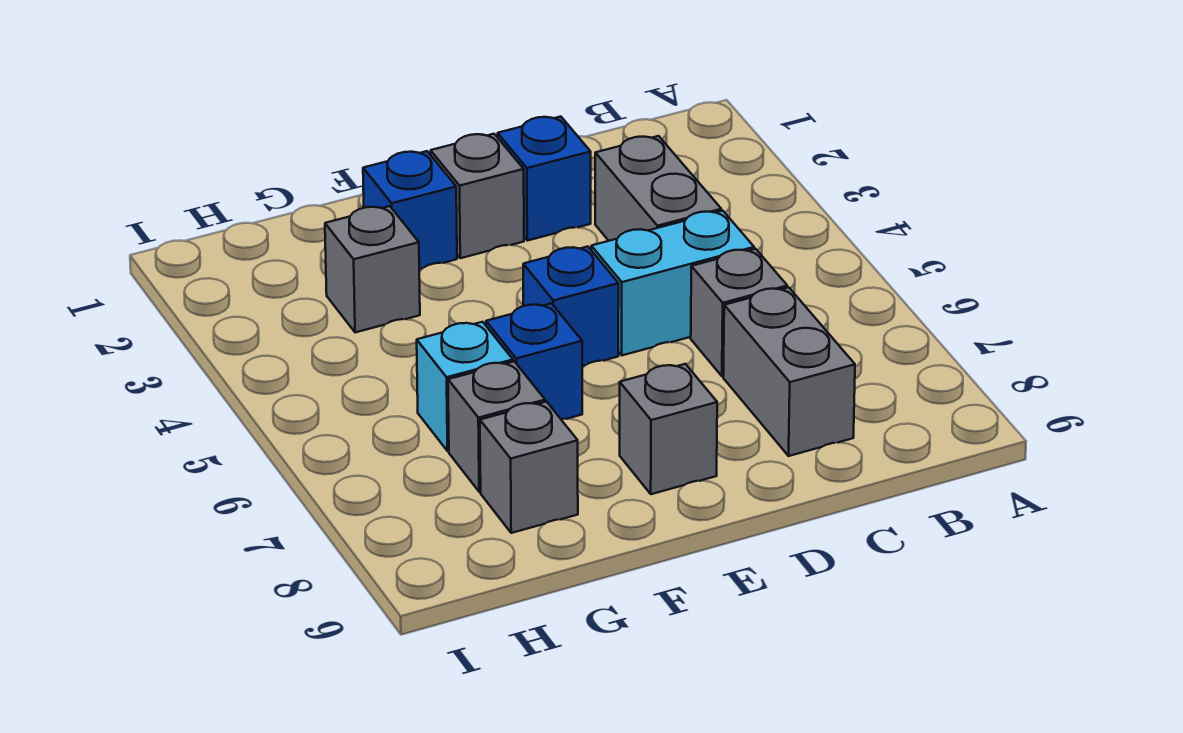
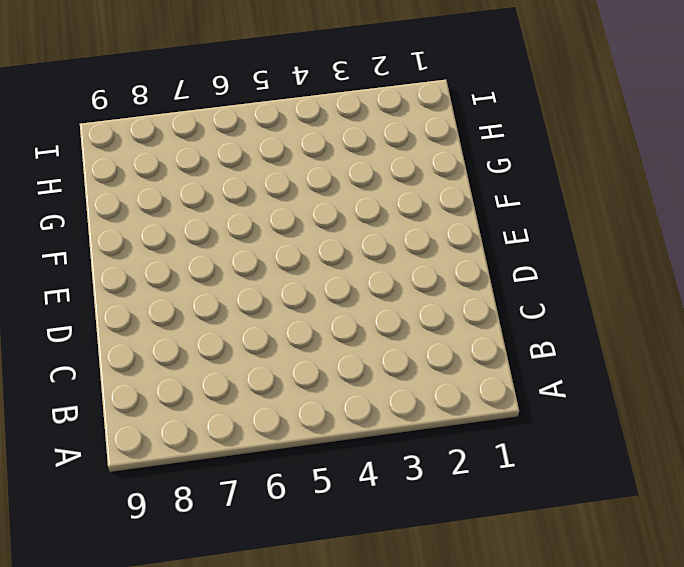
none -> grey brick C3:C4 level 1
none -> cyan brick C5:D5 level 1
none -> grey brick C6 level 1

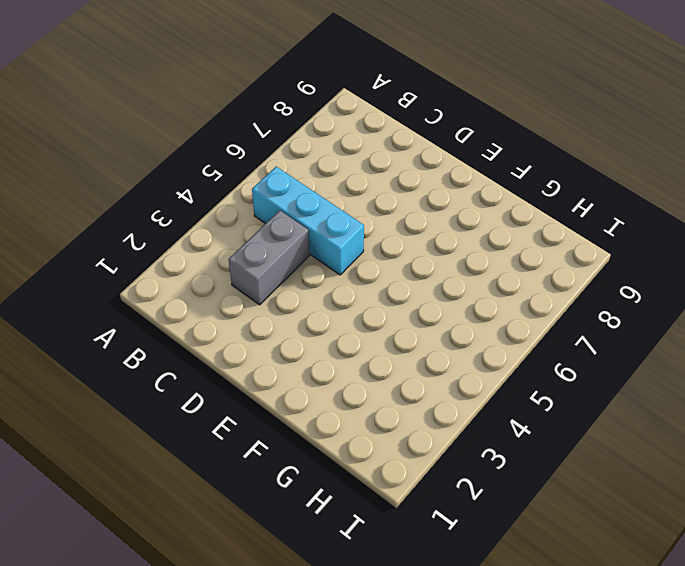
cyan brick B5:D5 level 1 -> cyan brick C5:D5 level 1
none -> grey brick C6 level 1
none -> grey brick C7:C8 level 1
none -> blue brick D2 level 1

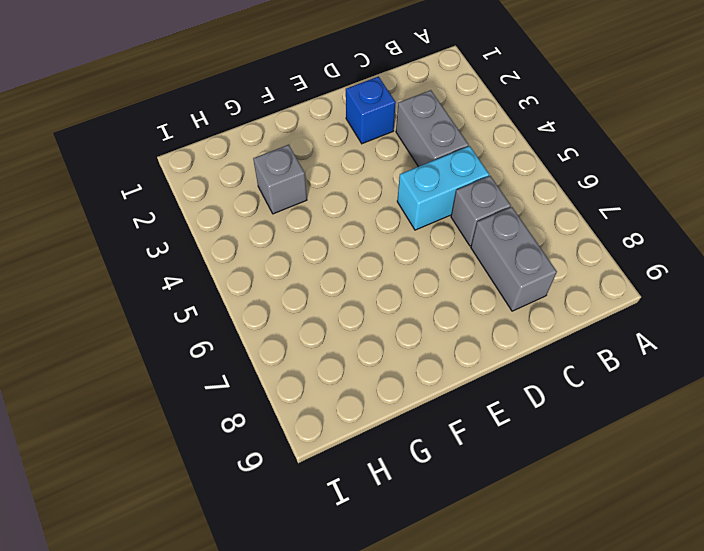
none -> grey brick E2 level 1
none -> blue brick E5 level 1
none -> grey brick E8 level 1

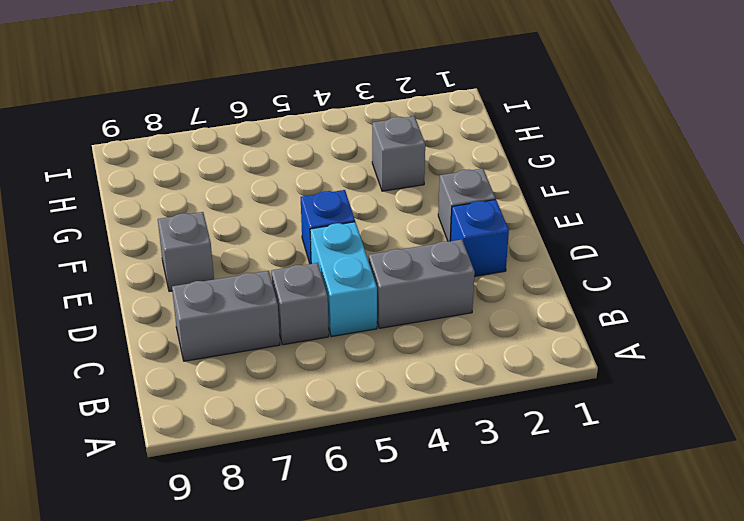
none -> blue brick F2 level 1
none -> blue brick F6 level 1
none -> cyan brick G6 level 1

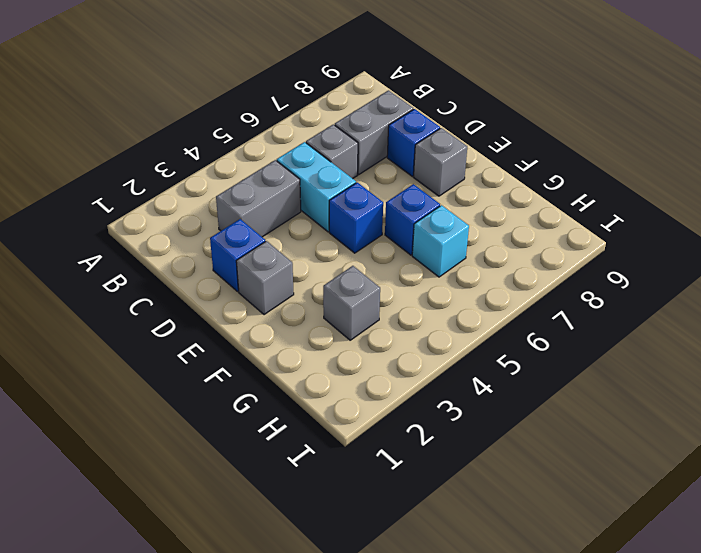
blue brick D8 level 1 -> blue brick F2 level 1
none -> grey brick G7 level 1
none -> grey brick G8 level 1

